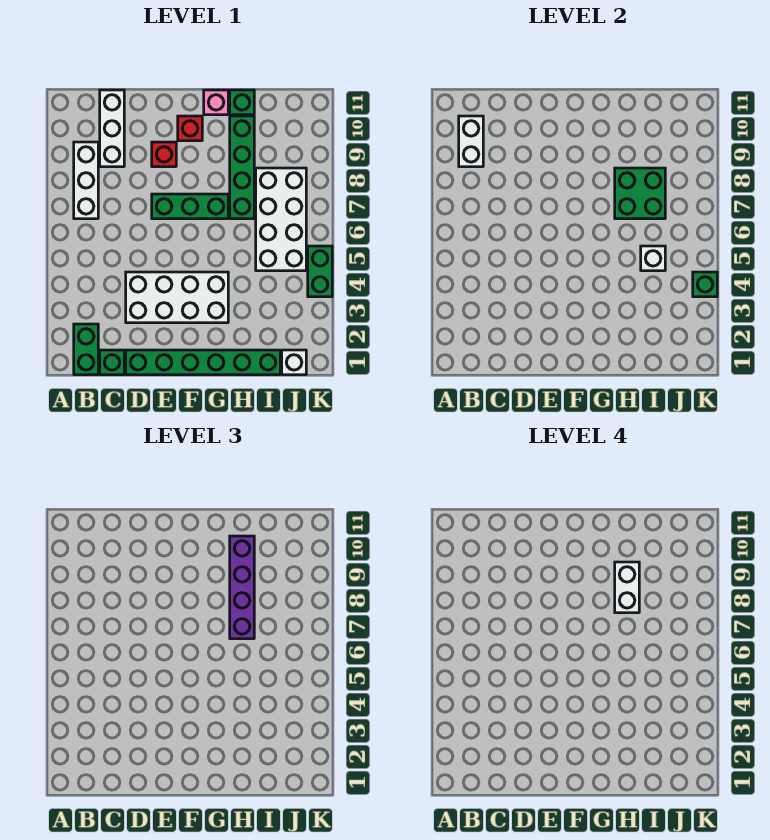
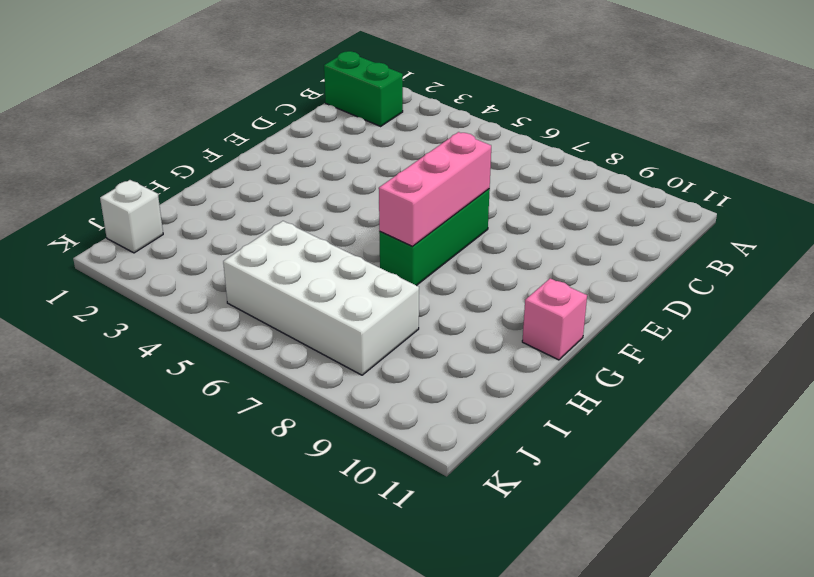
pink brick E7:G7 level 2 -> none
none -> white brick B7:B9 level 1
none -> green brick C1 level 1
none -> white brick C9:C11 level 1

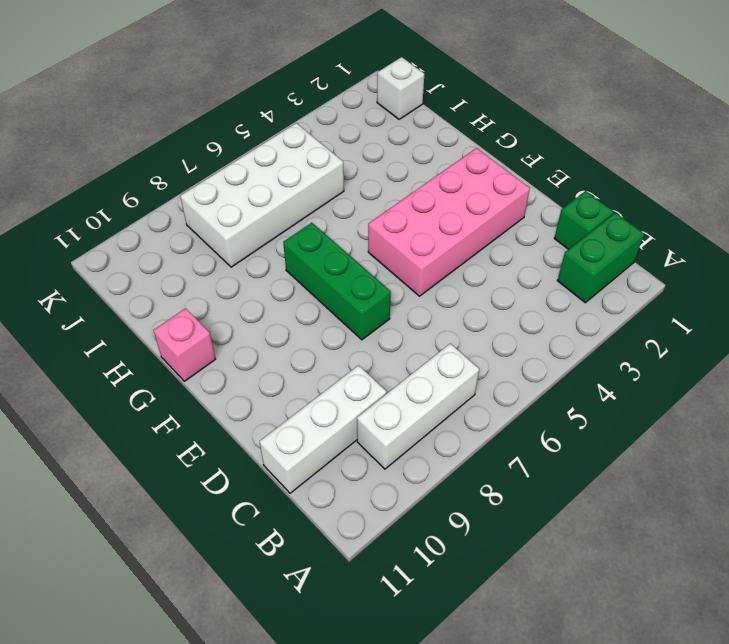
pink brick E2:F5 level 1 -> white brick D3:G4 level 1
none -> green brick D1:I1 level 1
none -> red brick E9 level 1
none -> red brick F10 level 1

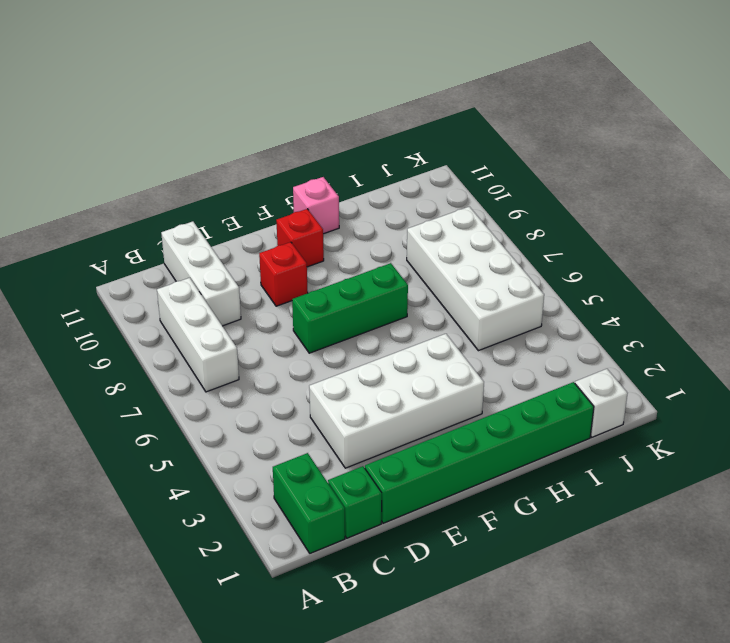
none -> green brick H7:H10 level 1
none -> green brick H11 level 1
none -> green brick K4:K5 level 1

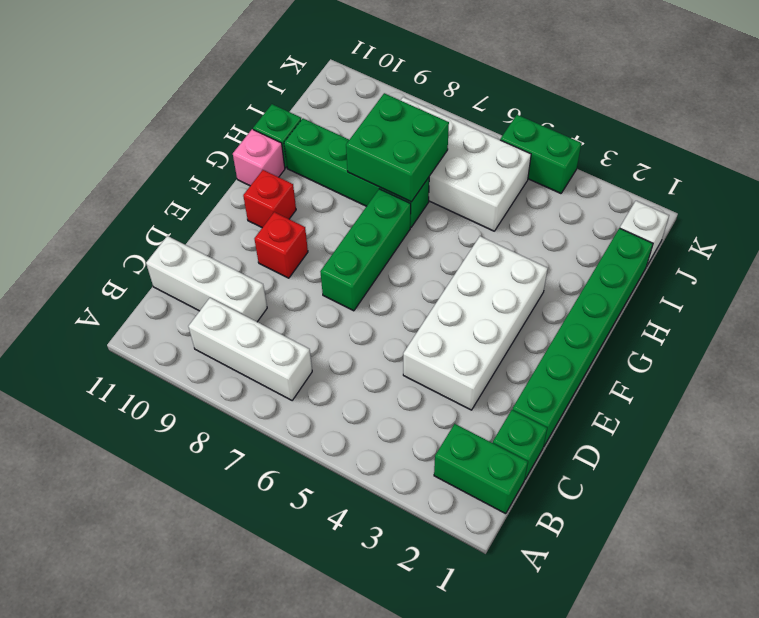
none -> white brick B9:B10 level 2
none -> white brick I5 level 2
none -> green brick K4 level 2

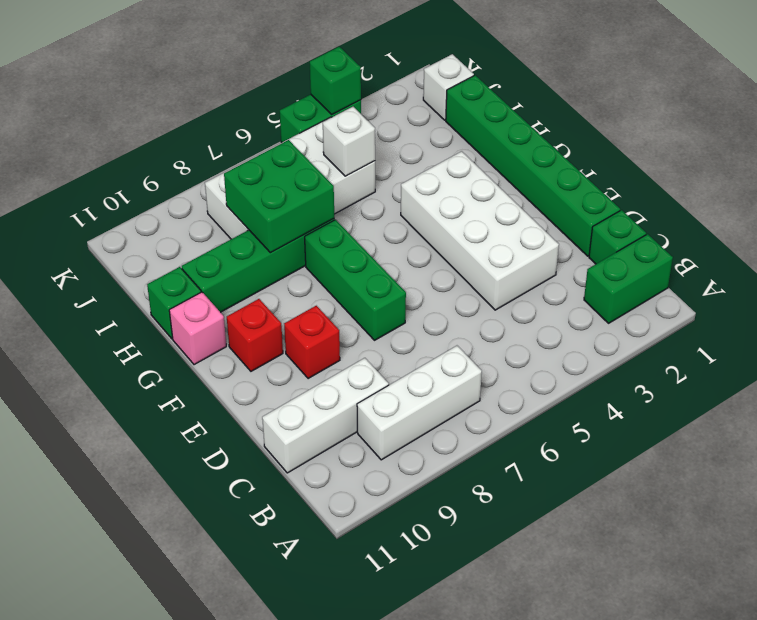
none -> white brick B9:B10 level 2
none -> purple brick H7:H10 level 3
none -> white brick H8:H9 level 4

